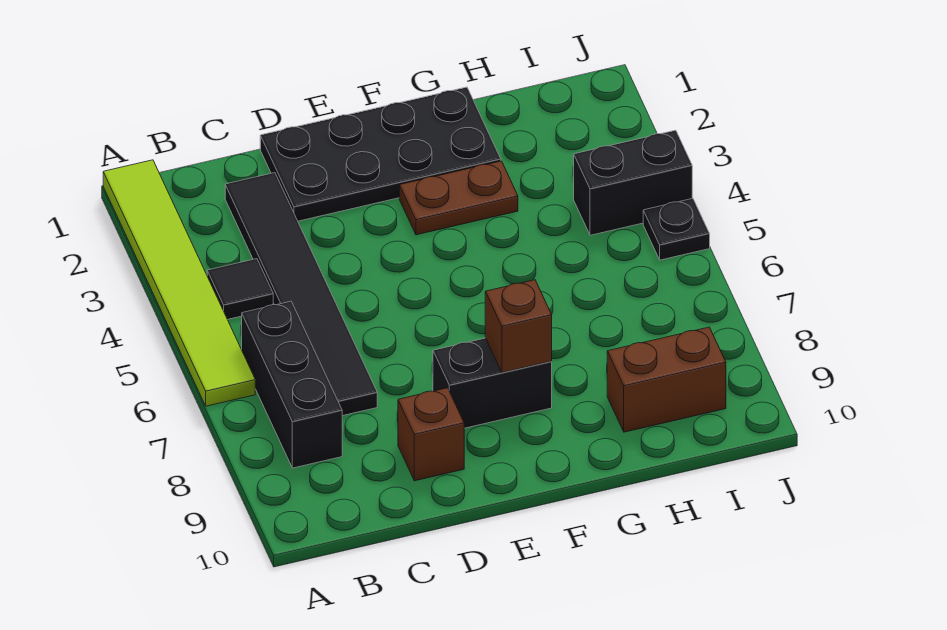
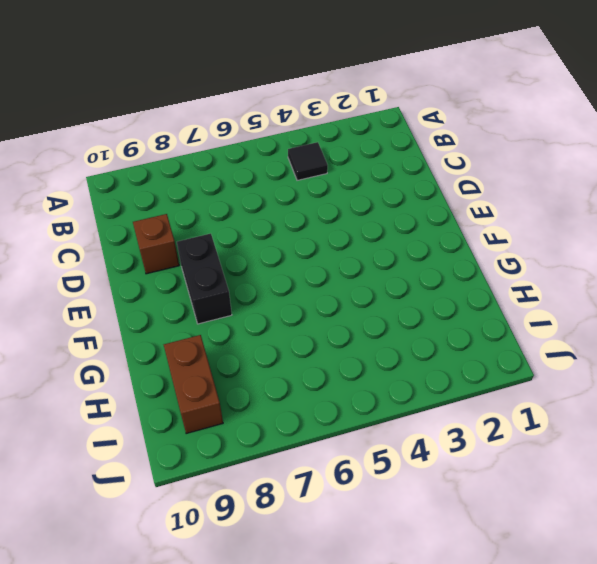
none -> lime tile A1:A6 level 1
none -> black brick B6:B8 level 1
none -> black tile C2:C7 level 1

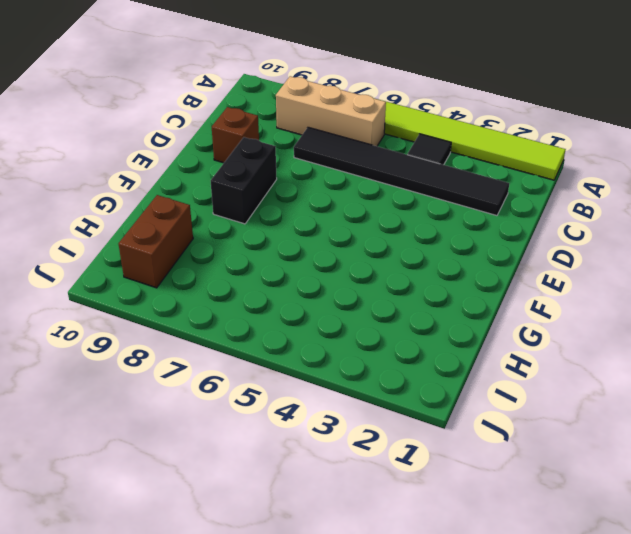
tan brick B6:B8 level 1 -> black brick B6:B8 level 1
none -> black plate D1:G2 level 1
none -> brown plate F3:G3 level 1
none -> black brick I4:J4 level 1

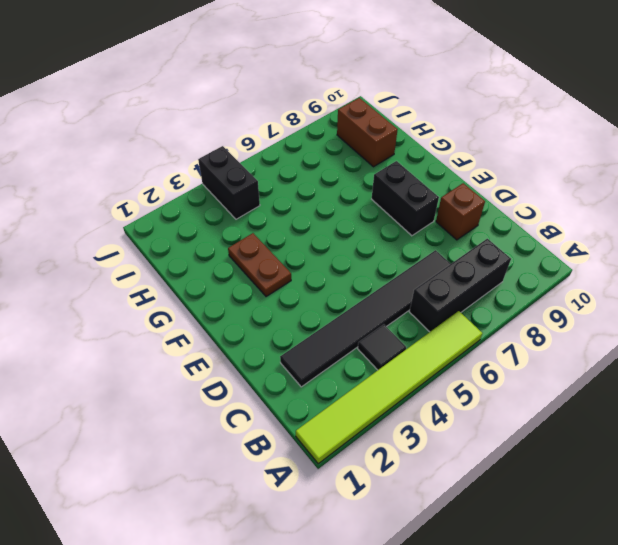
none -> black plate D1:G2 level 1
none -> black plate J5 level 1
none -> brown brick F8 level 2

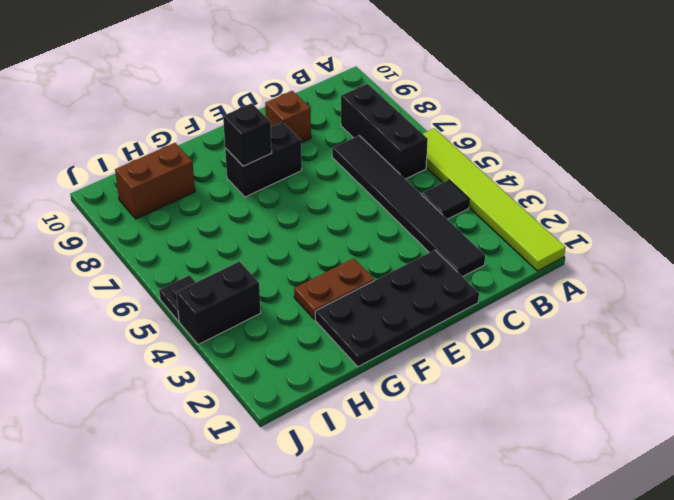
black brick F8 level 2 -> brown brick F8 level 2

